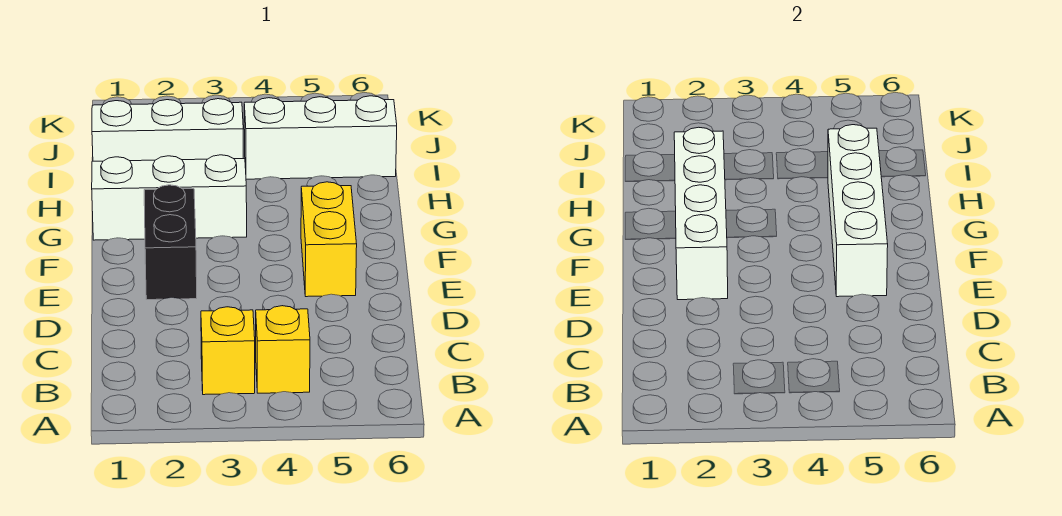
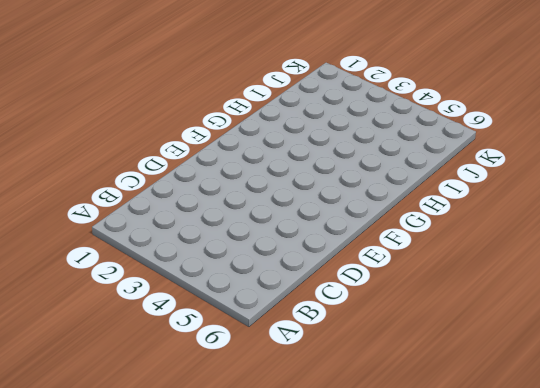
none -> yellow brick B3 level 1
none -> yellow brick B4 level 1

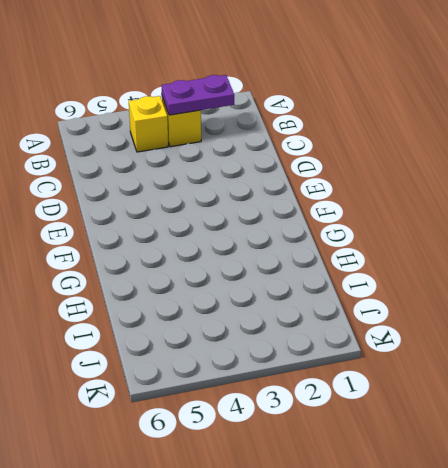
purple plate B2:B3 level 2 -> none
none -> black brick E2:F2 level 1
none -> yellow brick E5:F5 level 1

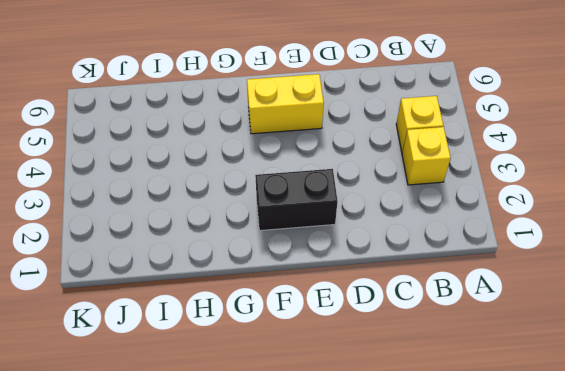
none -> white brick G1:G3 level 1
none -> white brick I1:I3 level 1

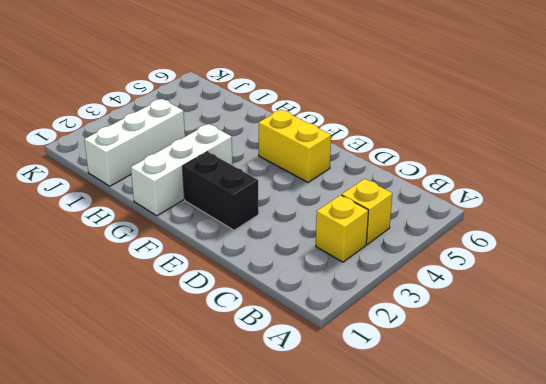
none -> white brick I4:I6 level 1
none -> white brick E2:H2 level 2

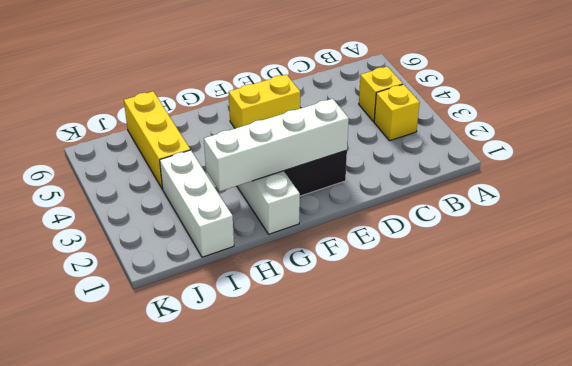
yellow brick I4:I6 level 1 -> white brick I4:I6 level 1
none -> white brick E5:H5 level 2

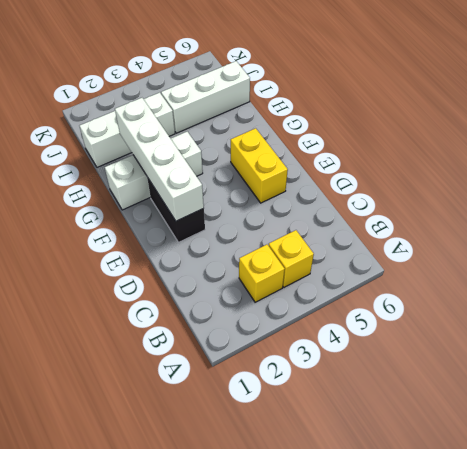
none -> white brick E5:H5 level 2

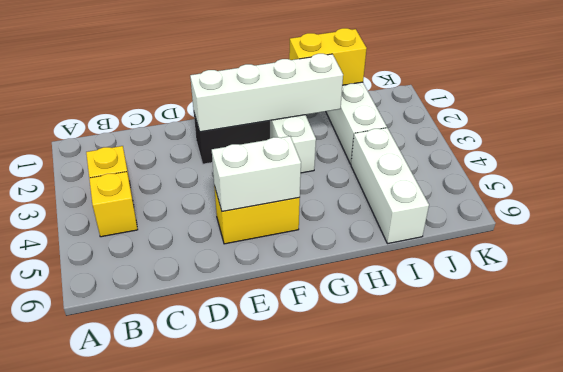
white brick E5:F5 level 2 -> white brick E5:H5 level 2
yellow brick H1:I1 level 2 -> none

